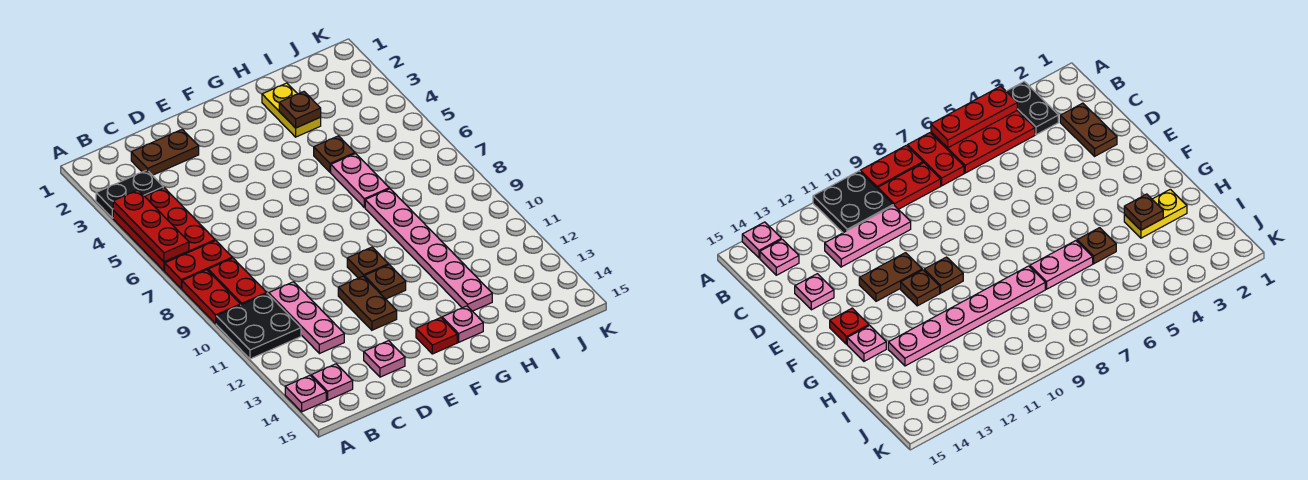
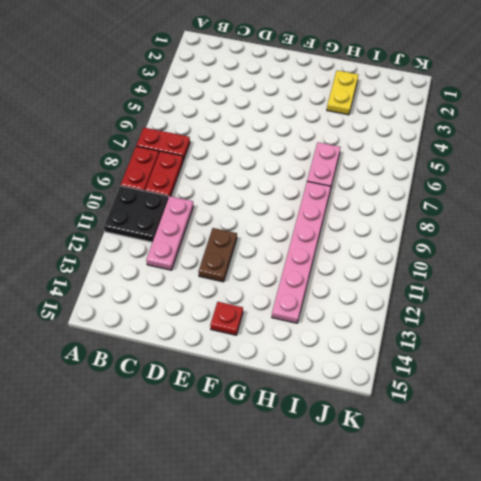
none -> black plate A3:B3 level 1
none -> red plate A4:B6 level 1
none -> pink plate A14 level 1

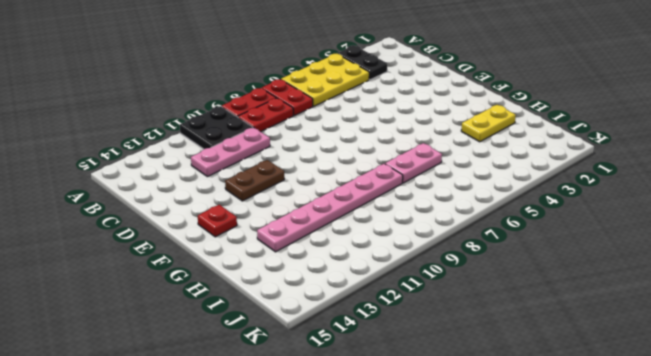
yellow plate A4:B6 level 1 -> red plate A4:B6 level 1
none -> pink plate A14 level 1
none -> pink plate B14 level 1
none -> brown plate C2:D2 level 1

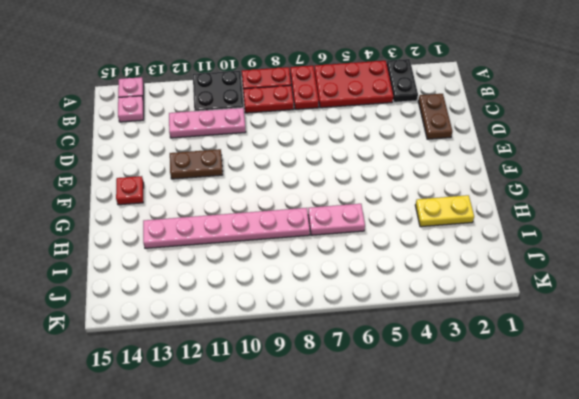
none -> pink plate D14 level 1
none -> brown plate F10 level 1
none -> brown plate F11 level 1

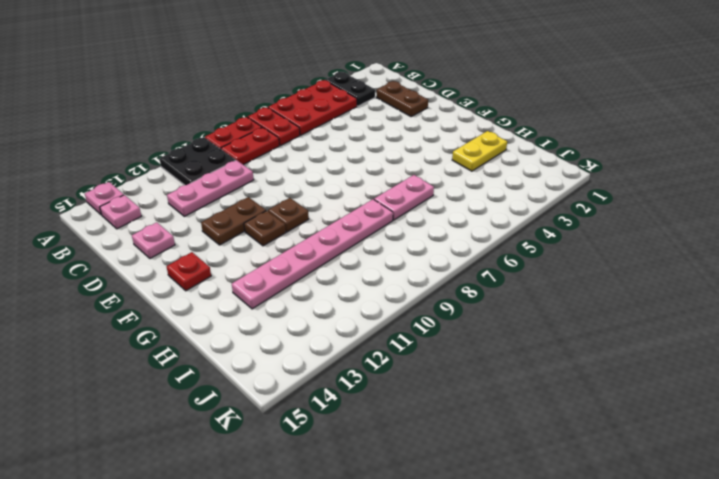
none -> pink plate G14 level 1
none -> brown plate H5 level 1
none -> red plate A4:A6 level 2

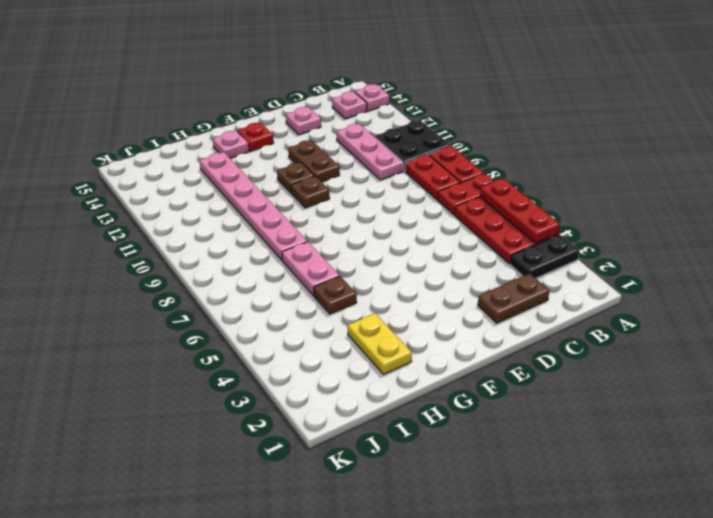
none -> brown plate H3 level 2

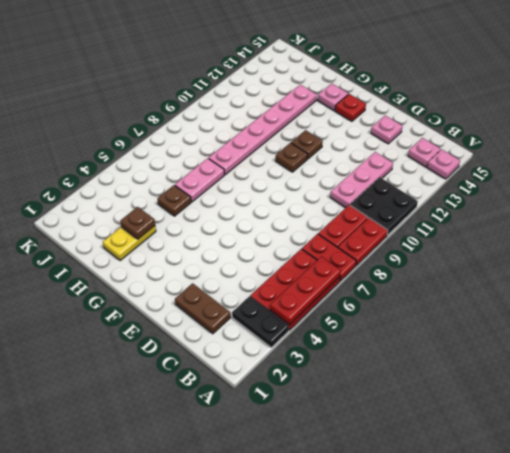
none -> brown plate E11:E12 level 1

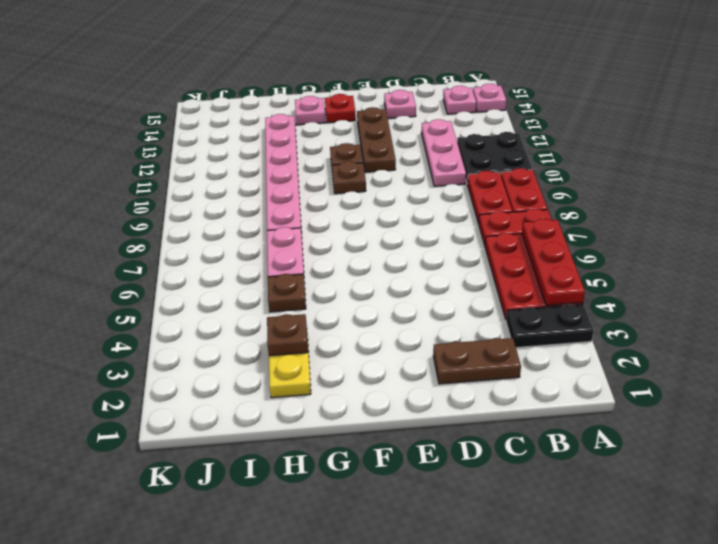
brown plate E11:E13 level 1 -> brown plate E11:E12 level 1

